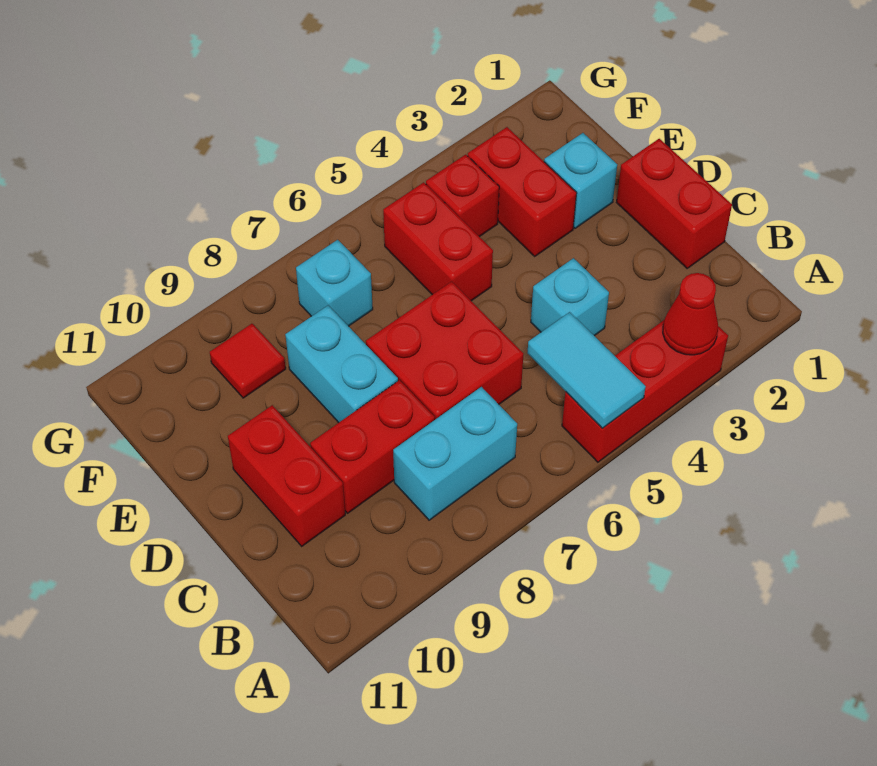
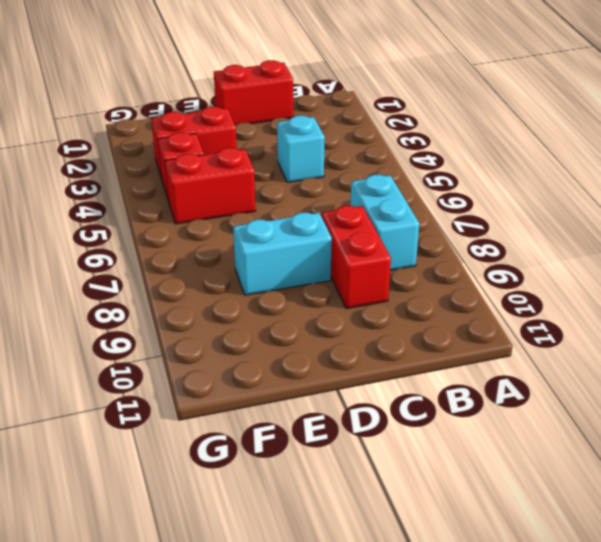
none -> red brick A3:A5 level 1
none -> red brick C6:D7 level 1
none -> red brick C10:D10 level 1

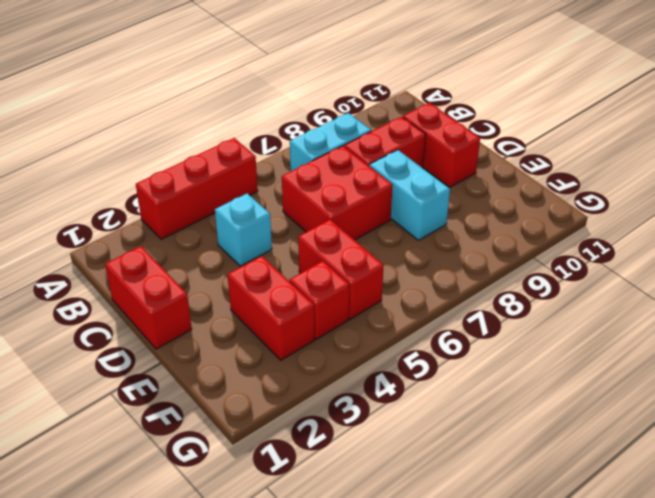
none -> cyan brick E2 level 1
none -> cyan brick F7 level 1
none -> red tile F9 level 1

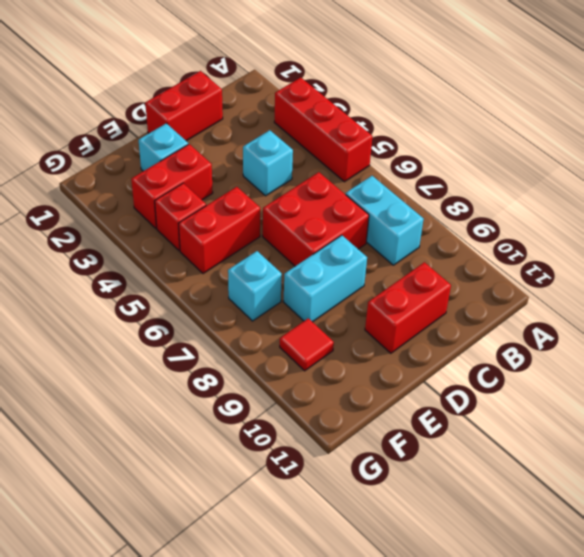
none -> red brick C8:C9 level 1
none -> red cone A3 level 2
none -> cyan tile A5:B5 level 2

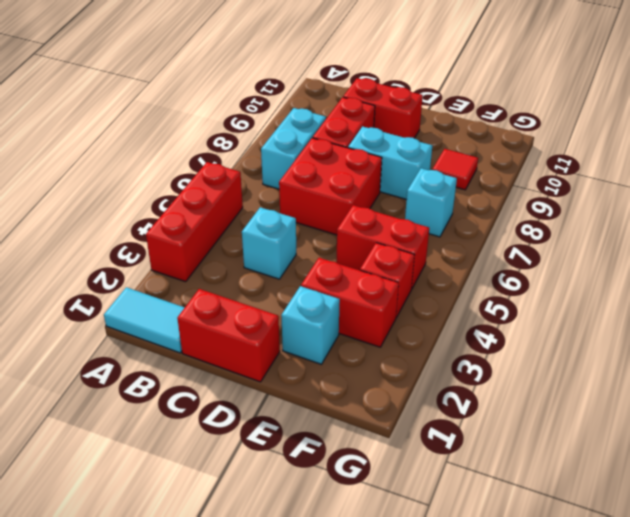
cyan tile A1:B1 level 1 -> cyan tile A5:B5 level 2
none -> red cone A3 level 2

